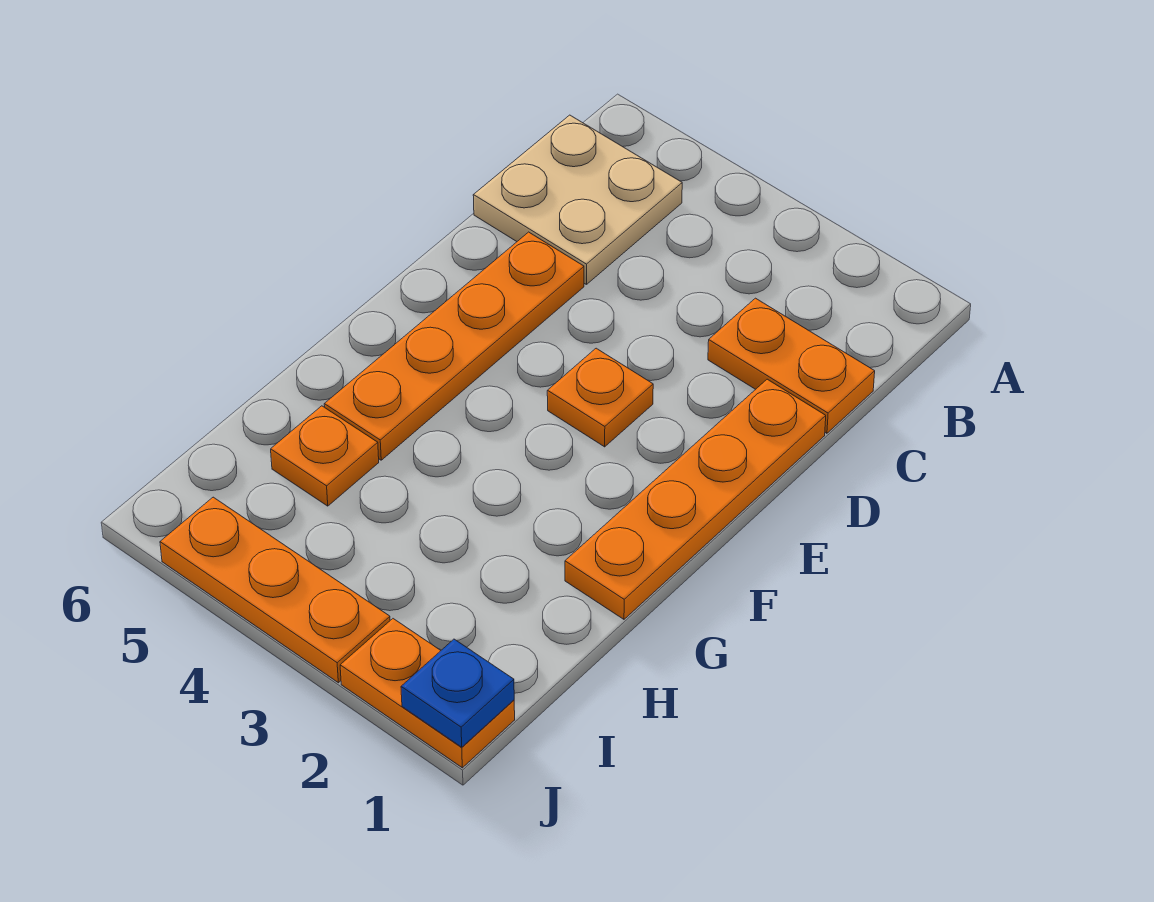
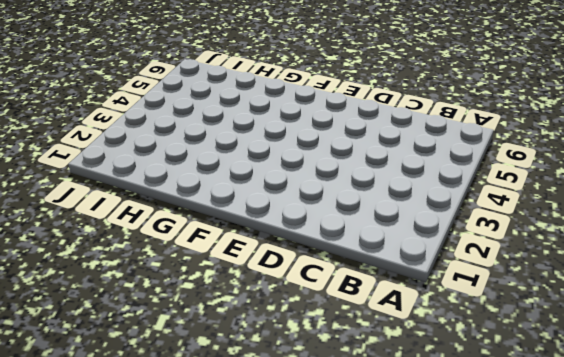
none -> tan plate B5:C6 level 1
none -> orange plate C1:C2 level 1

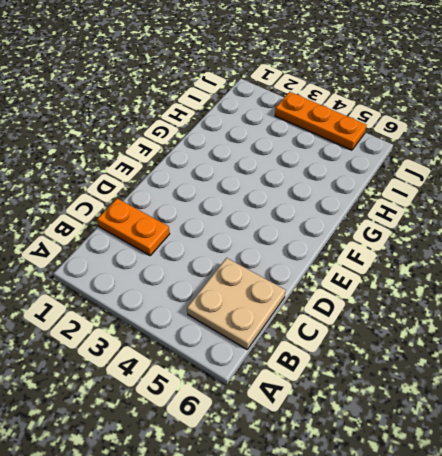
none -> orange plate D1:G1 level 1
none -> orange plate D5:G5 level 1

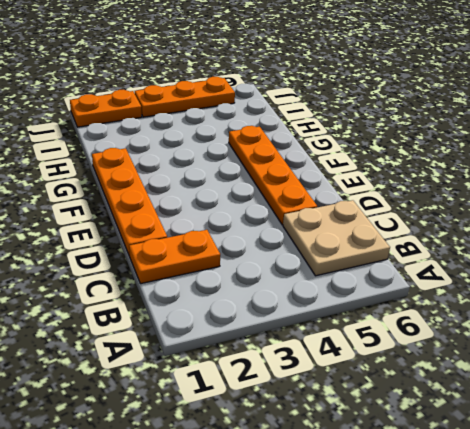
none -> orange plate E3 level 1
none -> orange plate H5 level 1

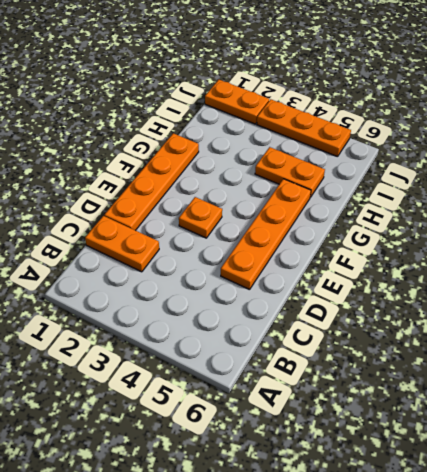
orange plate H4:H5 level 1 -> orange plate H5 level 1
none -> tan plate B5:C6 level 1
none -> blue plate J1 level 2

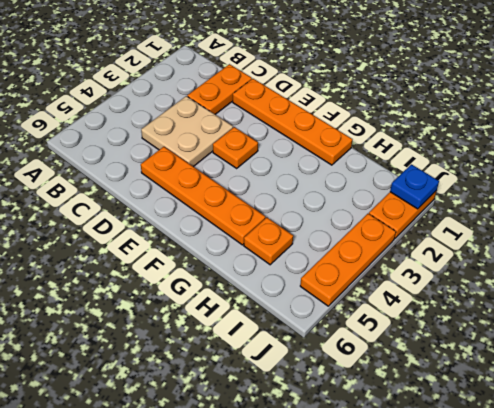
tan plate C3:D4 level 1 -> tan plate B5:C6 level 1

